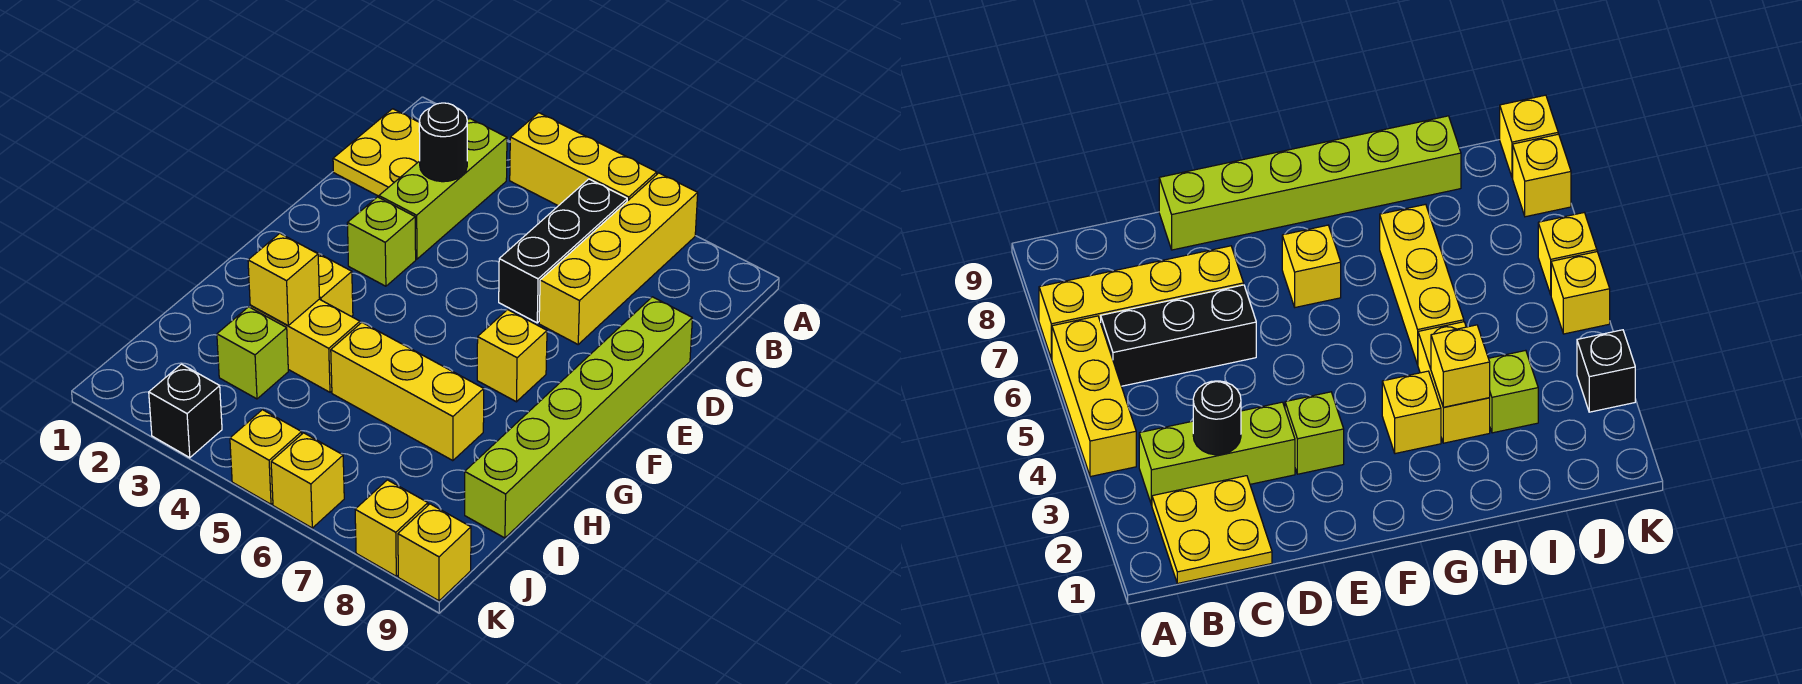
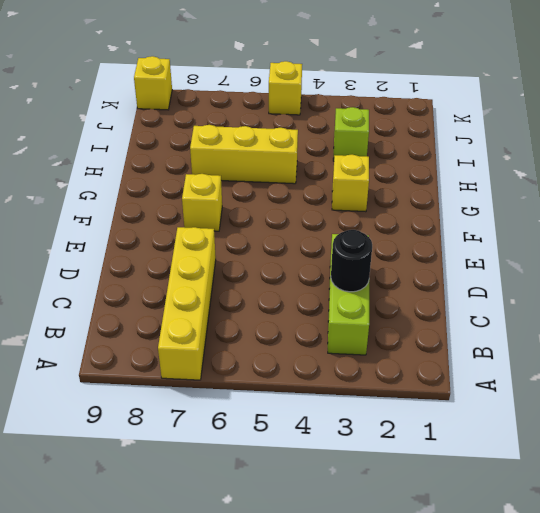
none -> yellow brick A4:A6 level 1
none -> yellow plate B1:C2 level 1
none -> black brick B6:D6 level 1

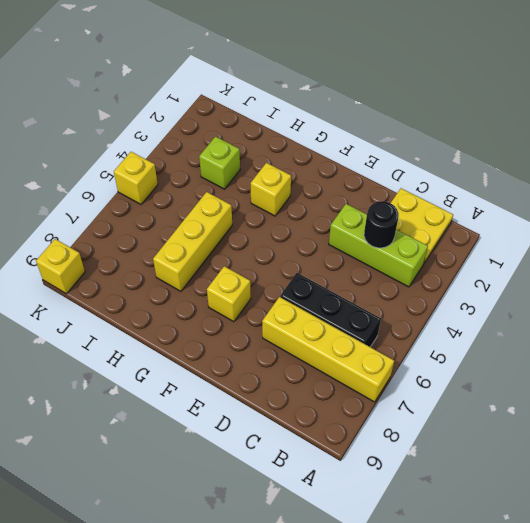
none -> yellow brick A4:A6 level 1
none -> lime brick D9:I9 level 1
none -> lime brick E3 level 1

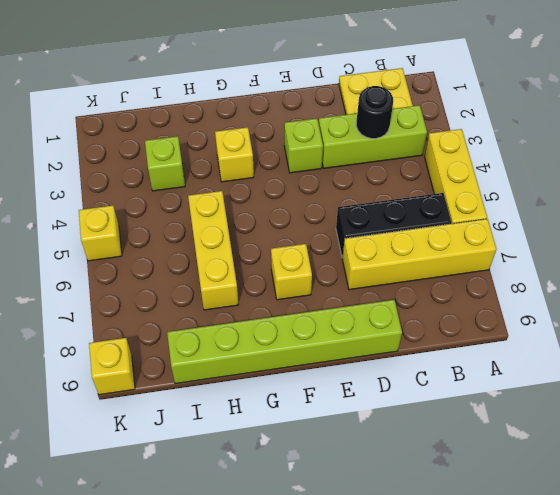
none -> yellow brick H3:H4 level 1
none -> black brick K3 level 1
none -> yellow brick K6 level 1

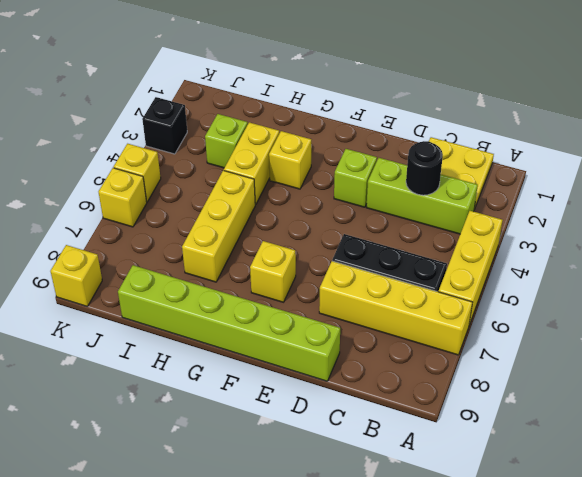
none -> yellow brick K8 level 1
none -> yellow brick H3 level 2

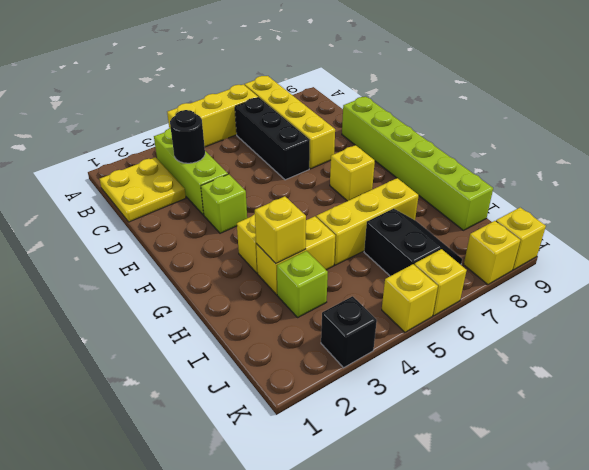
black slope I6:J7 level 1 top 6 -> none

